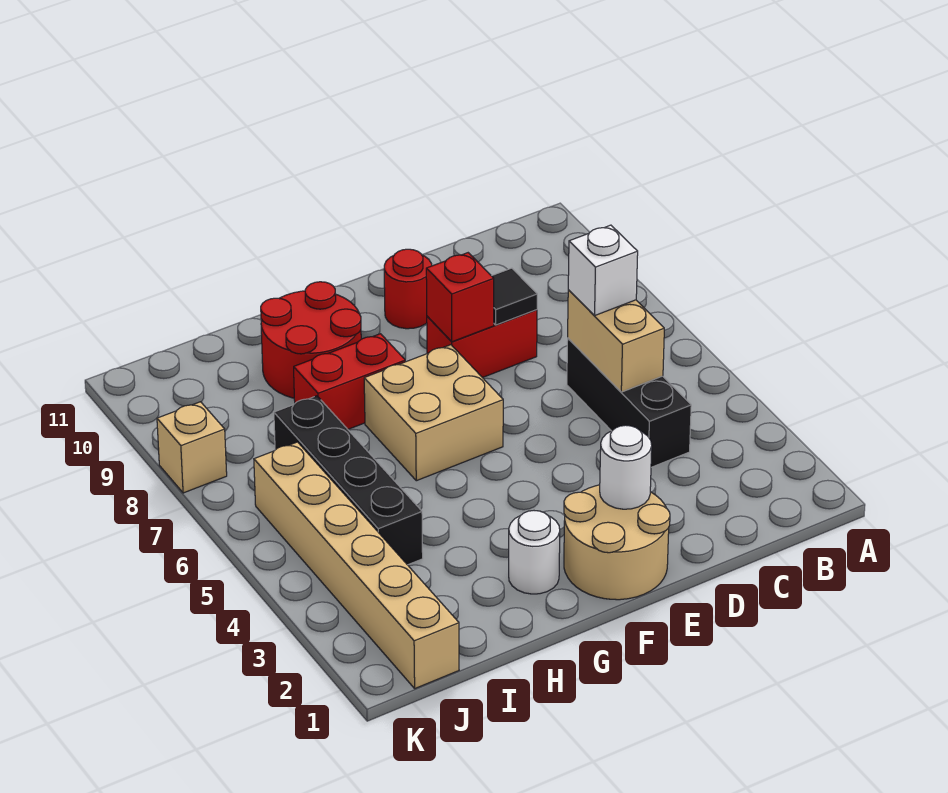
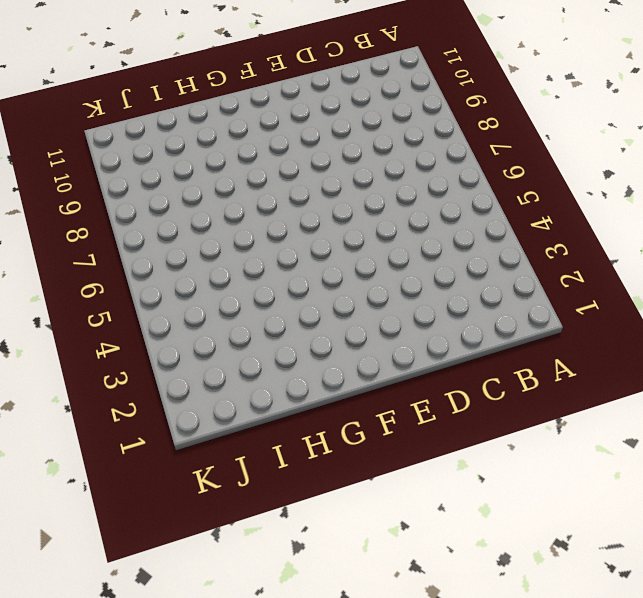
none -> black brick C4:C6 level 1
none -> red brick D8:E8 level 1
none -> tan round brick E1:F2 level 1

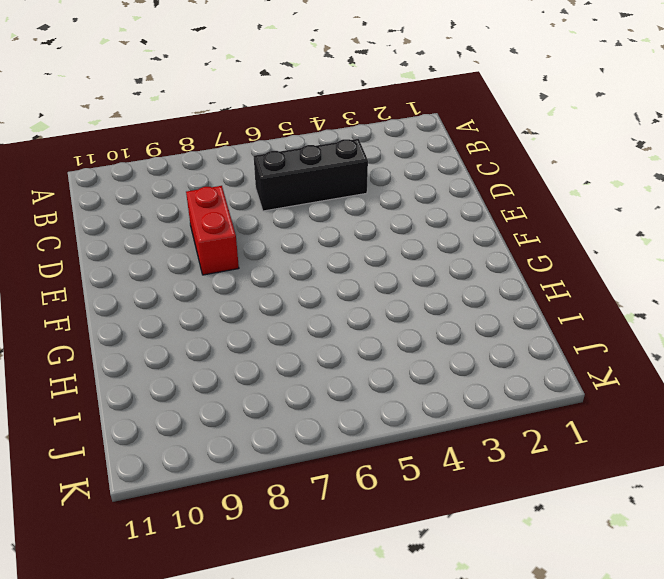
none -> tan round brick E1:F2 level 1
none -> red round brick E10 level 1
none -> tan brick F6:G7 level 1

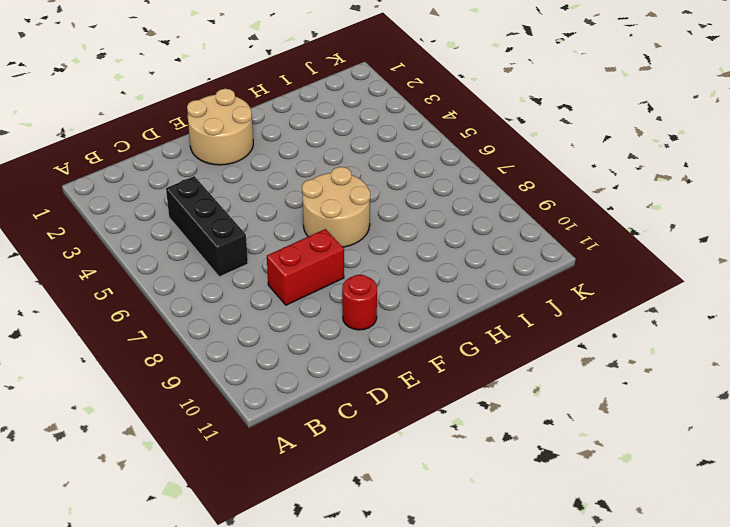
tan round brick F6:G7 level 1 -> tan brick F6:G7 level 1
none -> white round brick G2 level 1
none -> red brick G8:H8 level 1
none -> red round brick G9:H10 level 1

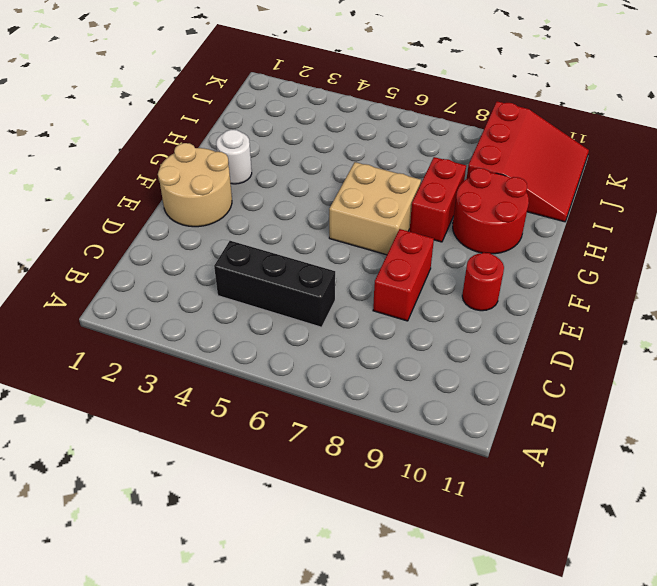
red slope I9:K11 level 1 top 9 -> none
none -> black brick I4:I7 level 1
none -> tan brick J1:J6 level 1
none -> tan brick K8 level 1

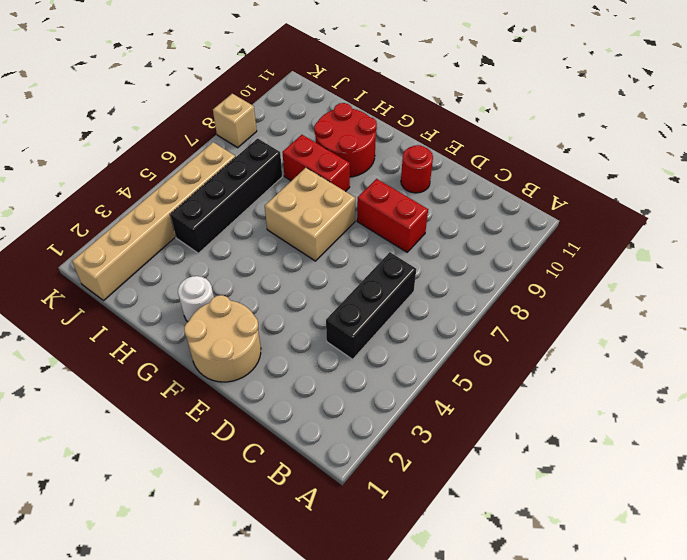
none -> tan brick C5:C6 level 2
none -> black tile D8 level 2
none -> white round brick E2 level 2

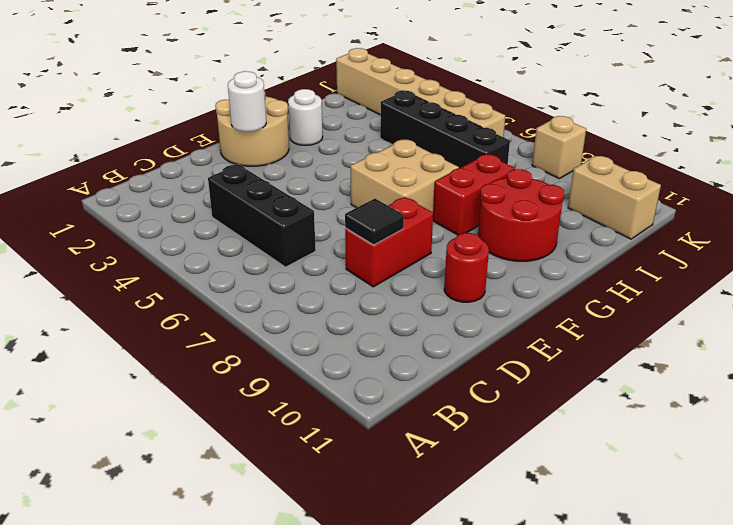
tan brick J10:J11 level 1 -> tan brick C5:C6 level 2
none -> red brick E8 level 2
none -> white brick C6 level 3

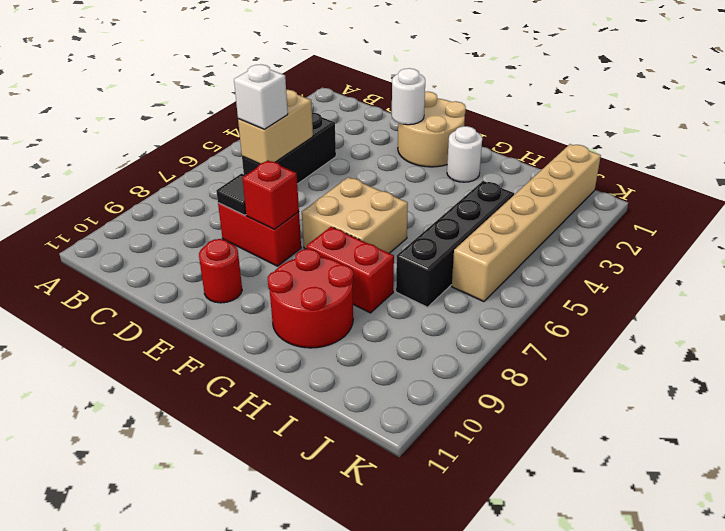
none -> tan brick K8 level 1

